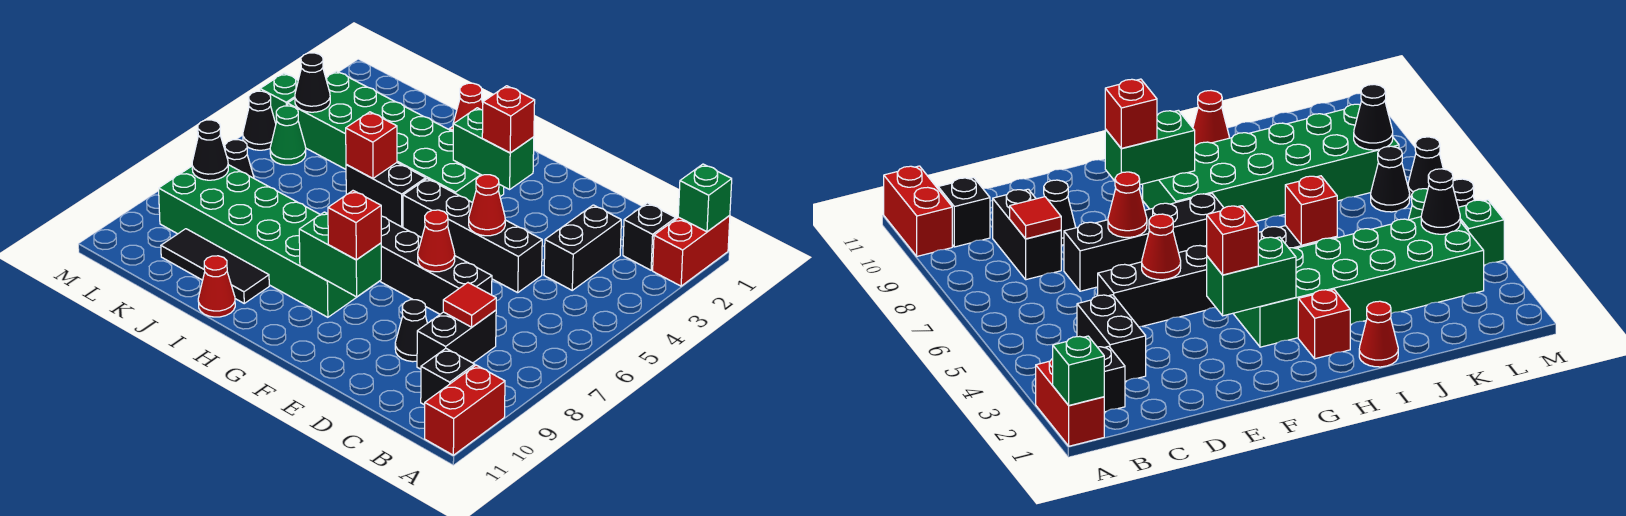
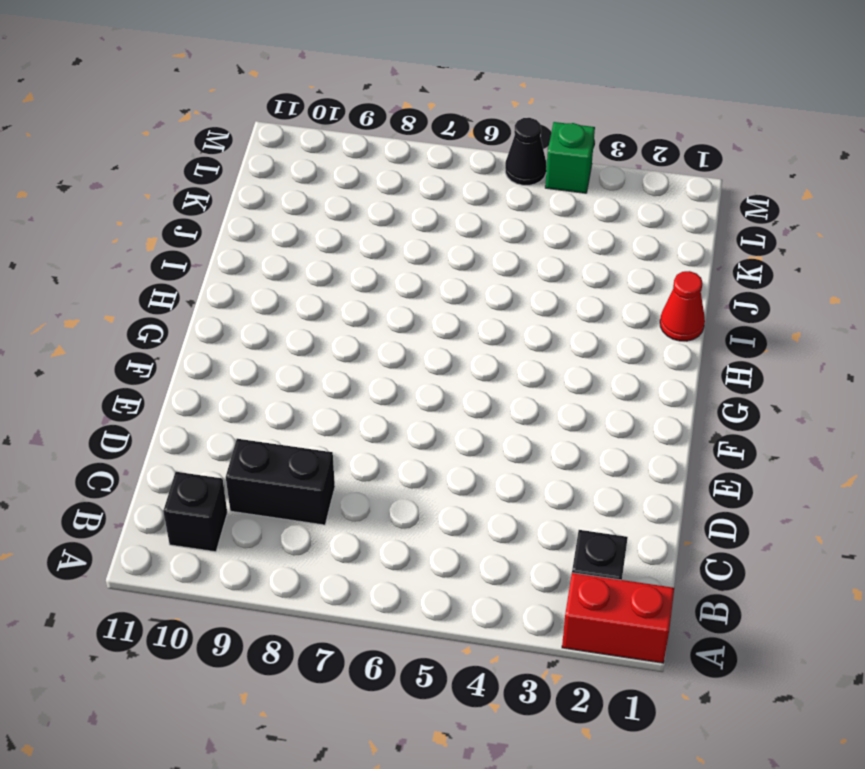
none -> red brick A10:A11 level 1
none -> black brick C3:C4 level 1
none -> black brick D5:G5 level 1
none -> black brick D7:G7 level 1

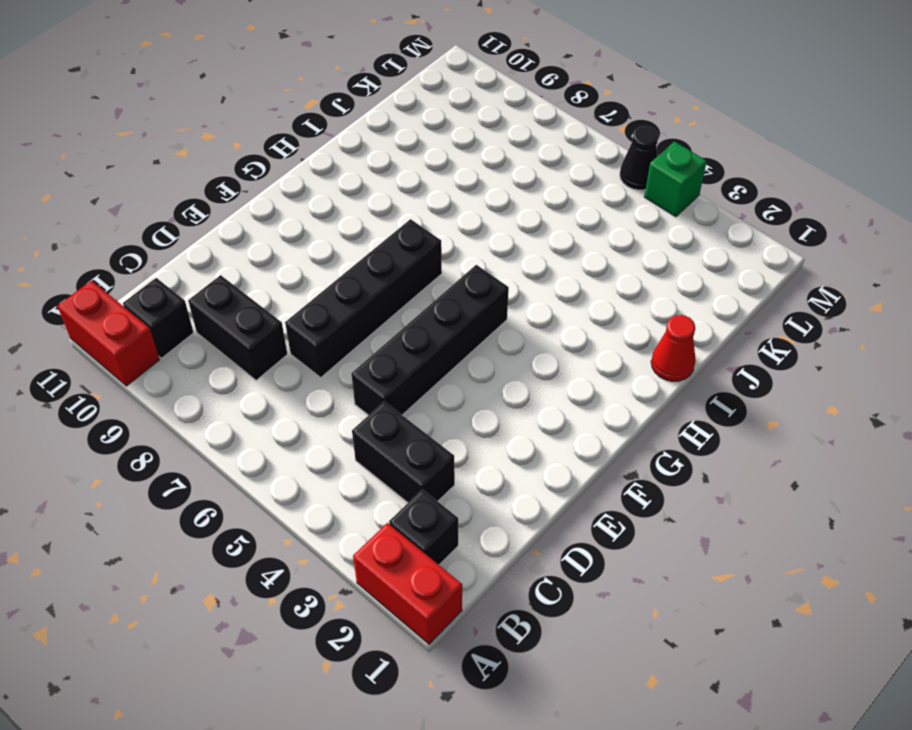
none -> black cone D9 level 1
none -> green brick G3:L4 level 1
none -> green brick G8:L9 level 1
none -> red brick H2 level 1

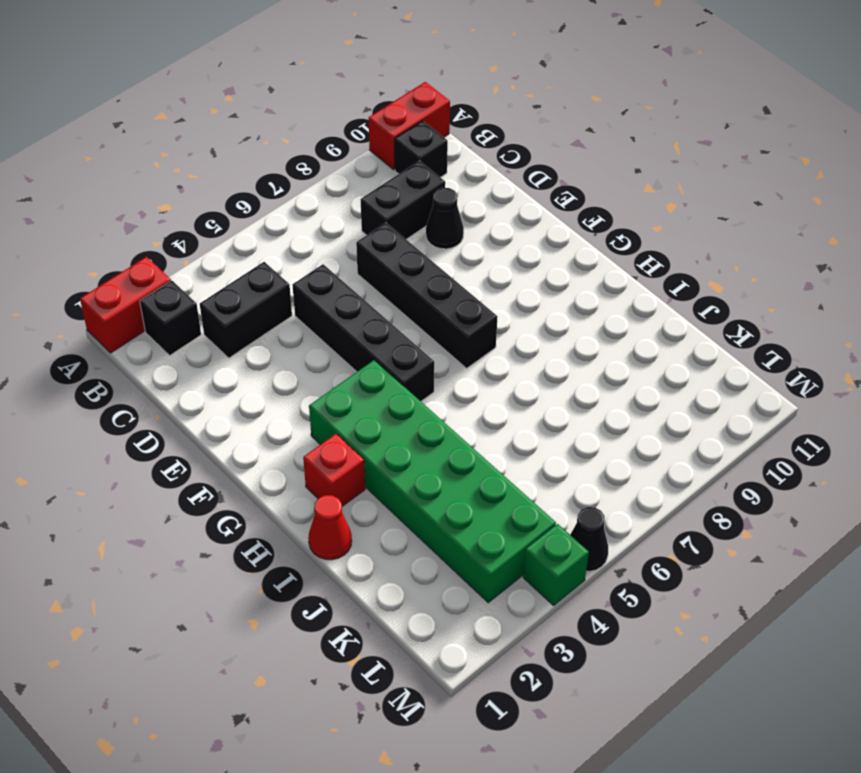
none -> green brick G8:L9 level 1
none -> black brick H5:I5 level 1
none -> black tile I10:K10 level 1
none -> red cone I11 level 1

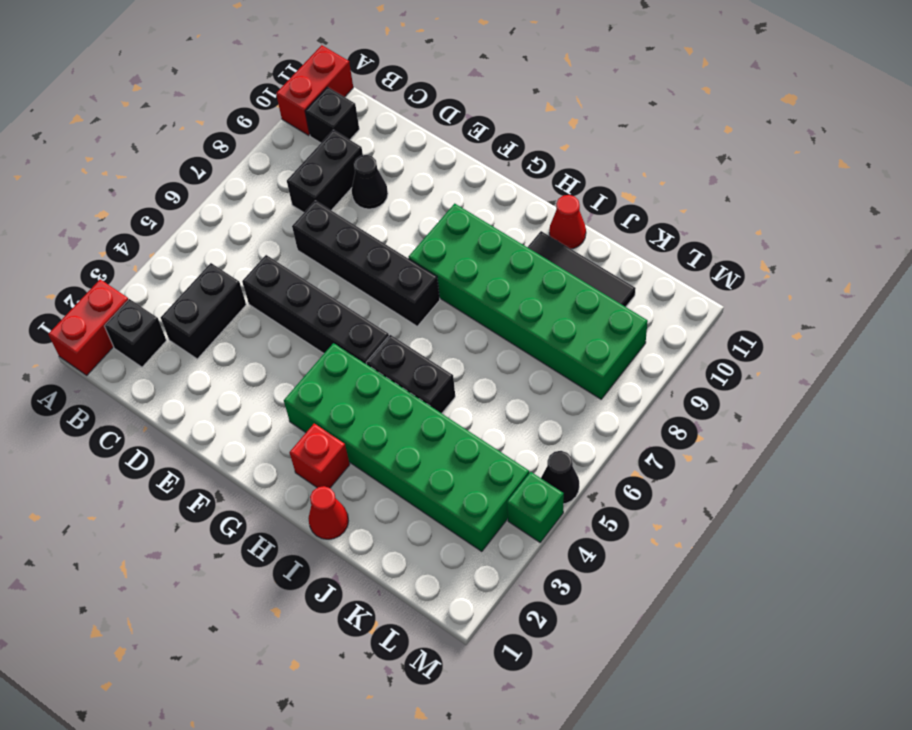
none -> green cone L5 level 1
none -> black cone L7 level 1
none -> black cone M7 level 1
none -> green brick A1 level 2

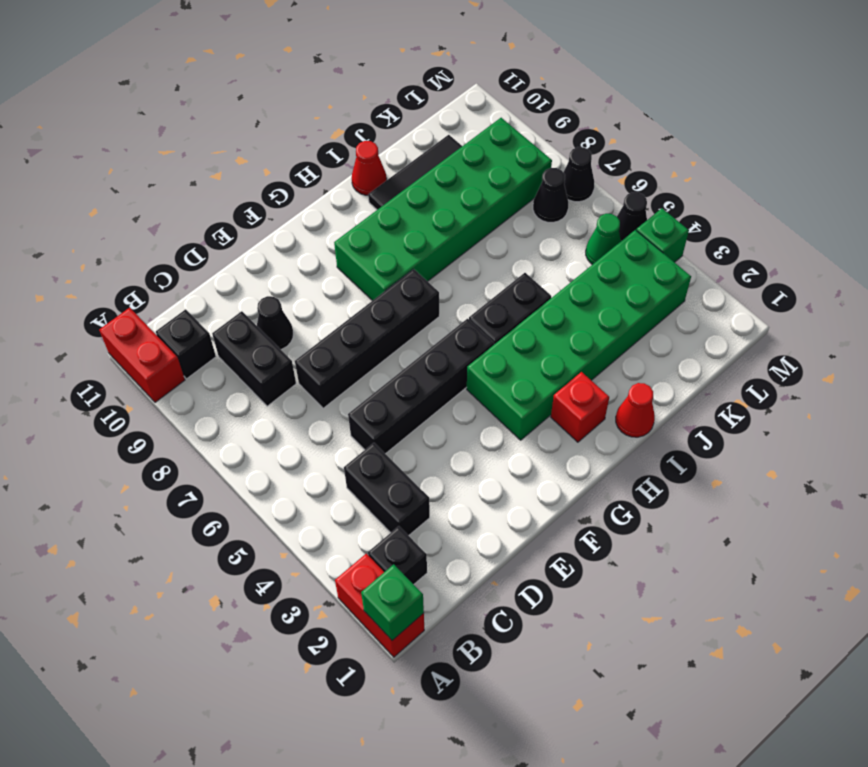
none -> red tile C8 level 2
none -> red cone E5 level 2
none -> red cone E7 level 2
none -> green brick F3:G3 level 2

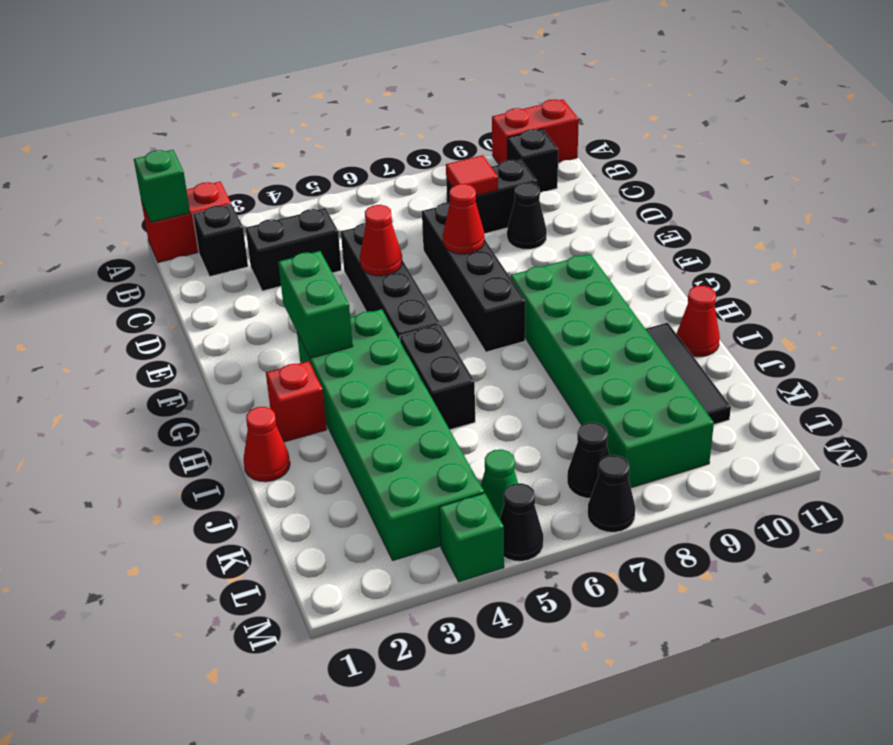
none -> green brick F9:G9 level 2
none -> red brick I5 level 2
none -> black cone L4 level 2
none -> black cone L8 level 2

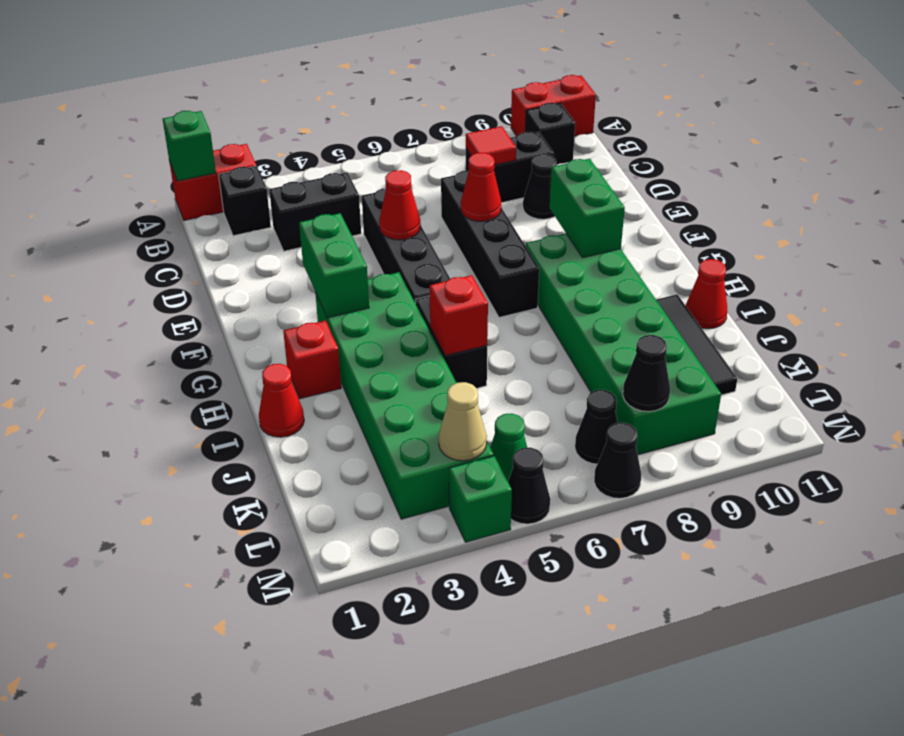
tan cone L4 level 2 -> black cone L4 level 2
none -> red brick F3 level 3
none -> red brick F9 level 3

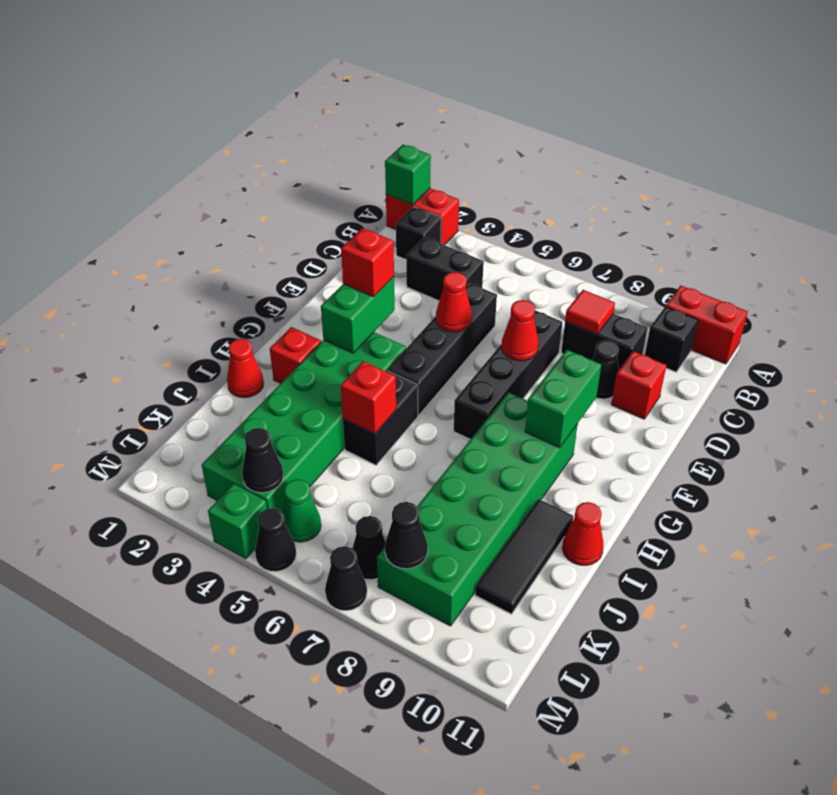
red brick D10 level 1 -> red brick F9 level 3

